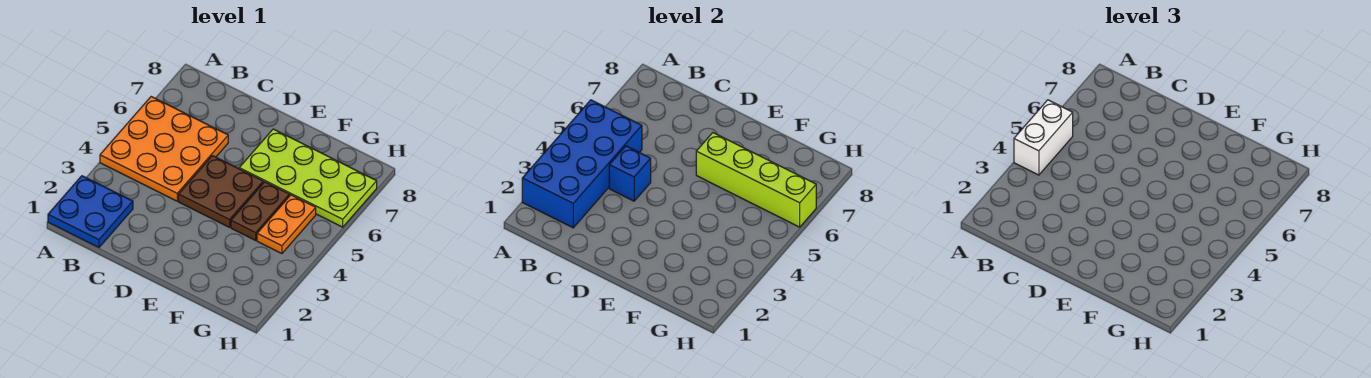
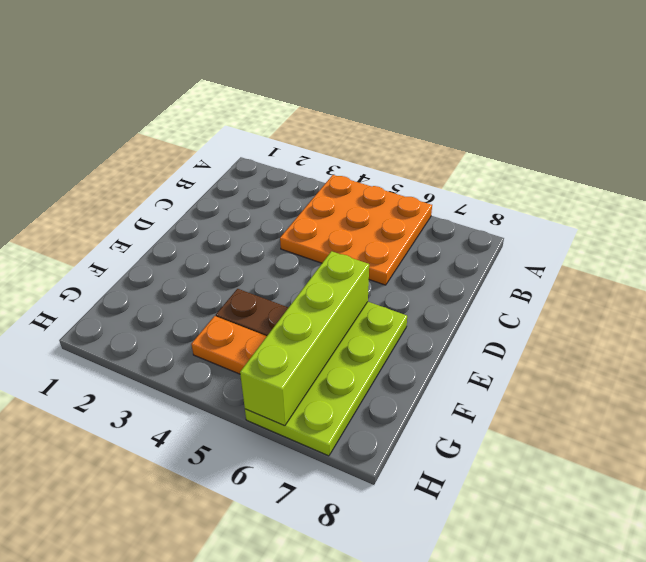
none -> blue plate A1:B2 level 1
none -> brown plate D4:E5 level 1

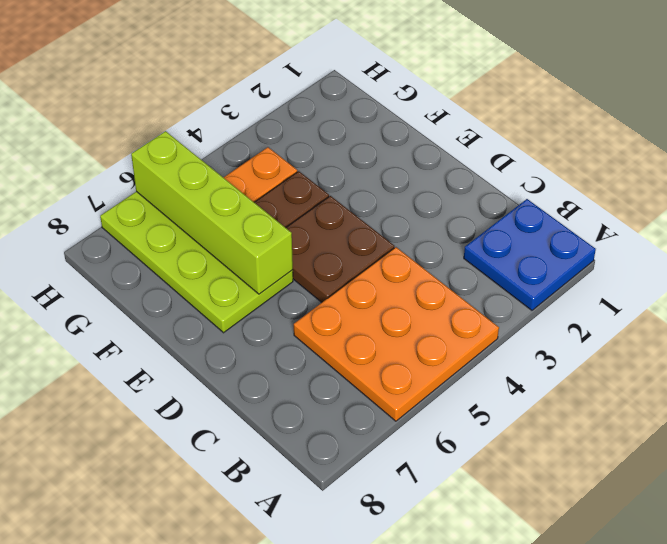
none -> blue brick A2:B5 level 2
none -> blue brick C4 level 2

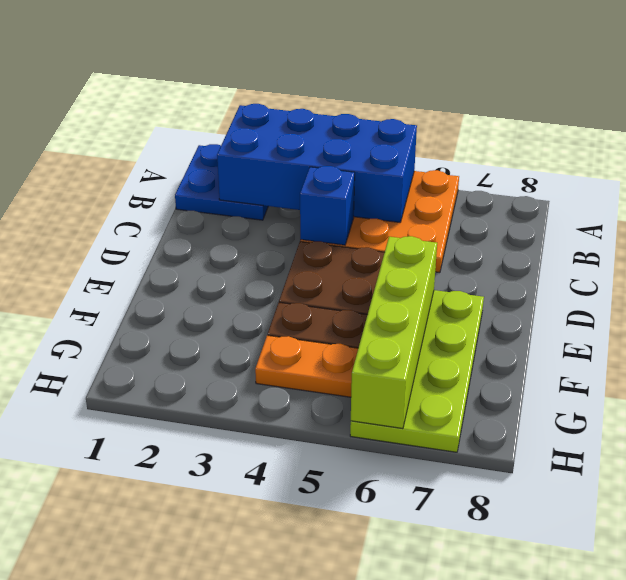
none -> white brick A4:A5 level 3

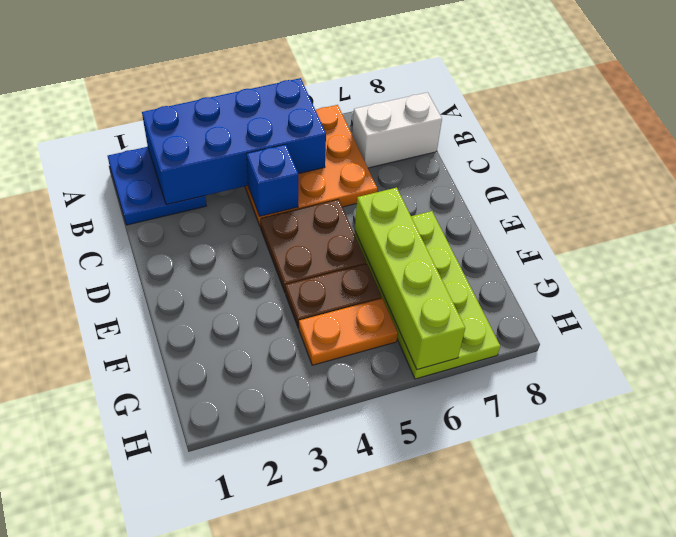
white brick B7:B8 level 1 -> white brick A4:A5 level 3

